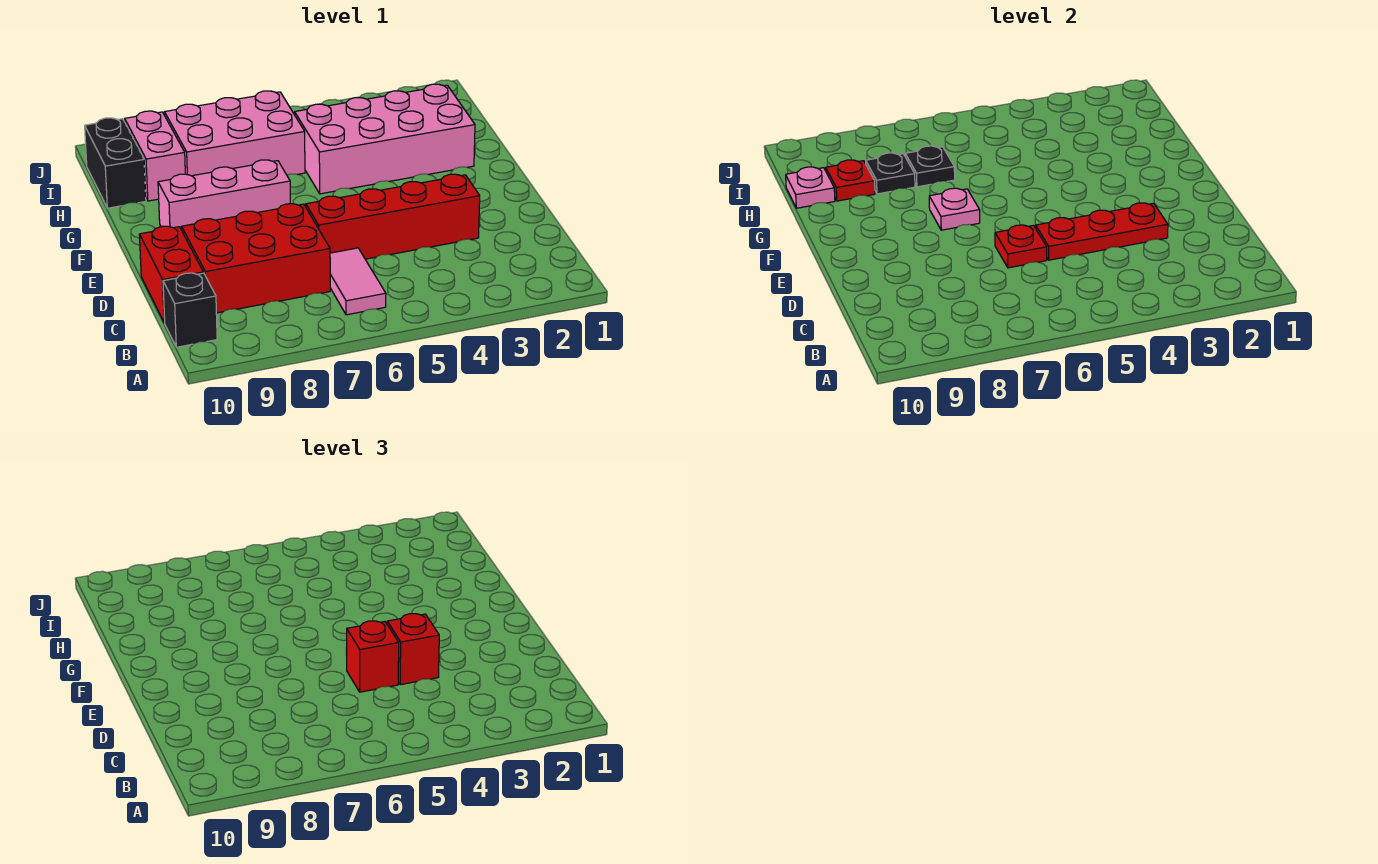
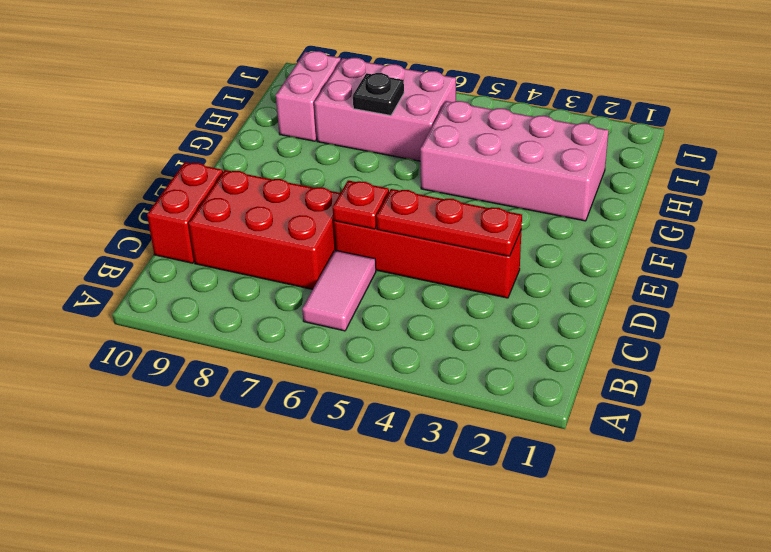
none -> black brick B10 level 1
none -> pink brick F7:F9 level 1
none -> black brick H10:I10 level 1

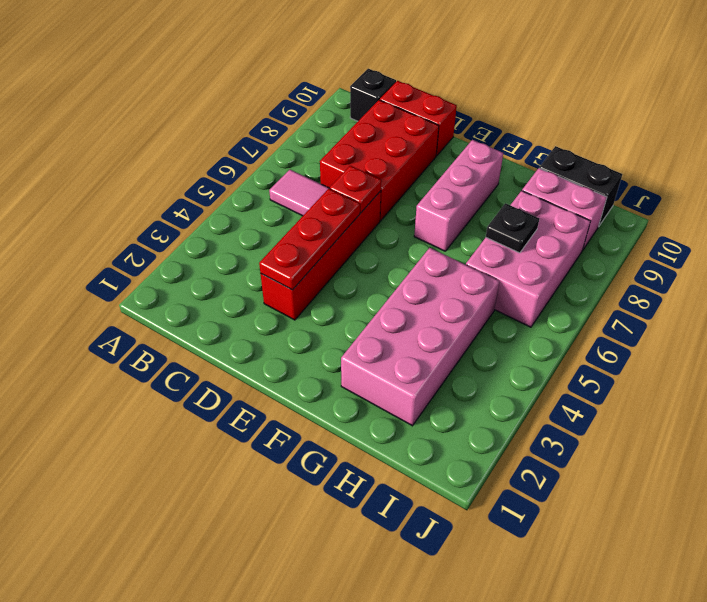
none -> pink plate F7 level 2
none -> black plate H8 level 2
none -> red plate H9 level 2

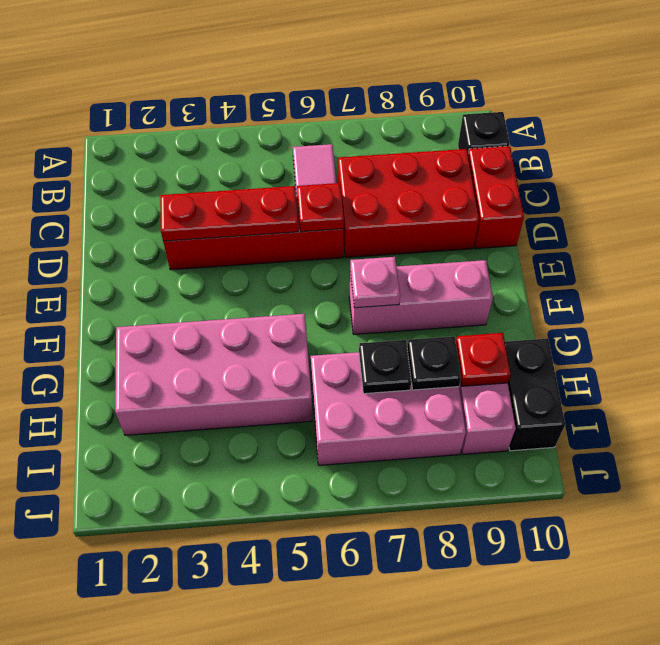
none -> pink plate H10 level 2
none -> red brick D4 level 3
none -> red brick D5 level 3

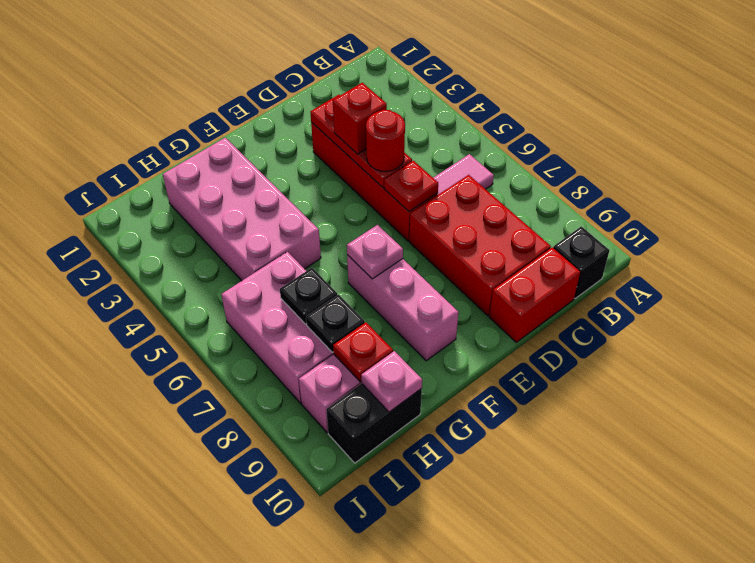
red round brick D5 level 3 -> red brick D5 level 3

